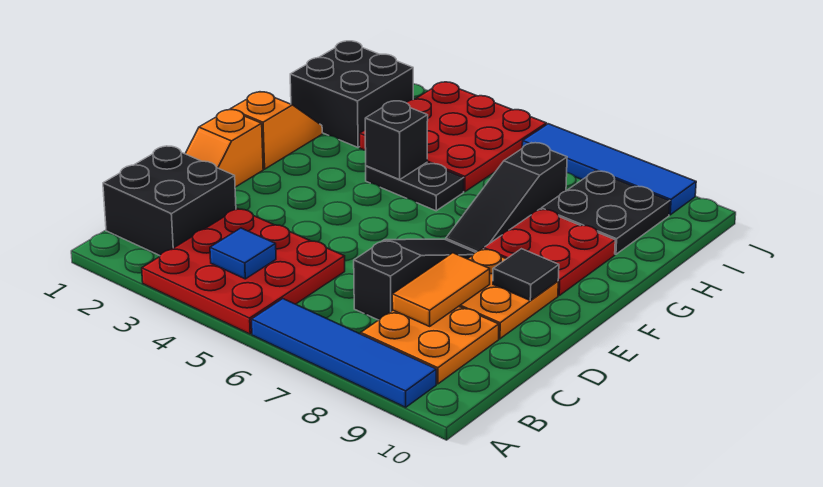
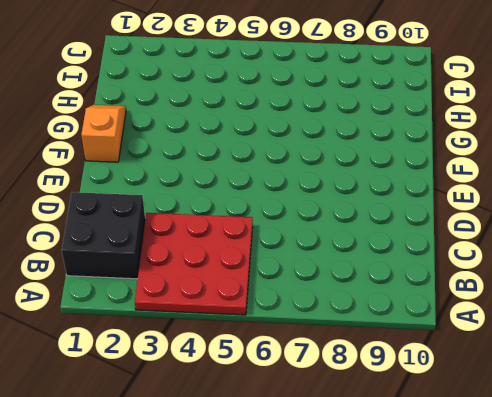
none -> blue tile A6:A9 level 1
none -> orange plate B8:C9 level 1
none -> black slope C7:E7 level 1 top C

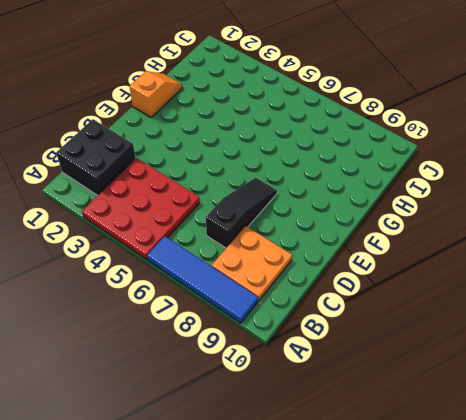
none -> orange slope D1:E1 level 1 top E
none -> orange plate D8:E9 level 1
none -> black slope F7:H7 level 1 top H

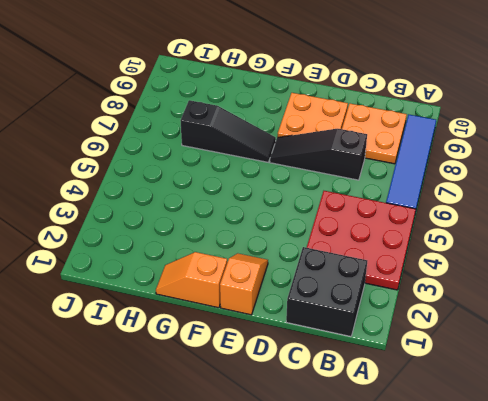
orange slope E1:E2 level 1 top 1 -> orange slope D1:E1 level 1 top E
none -> red plate F8:G9 level 1
none -> black plate G4:G5 level 1
none -> black brick H1:I2 level 1

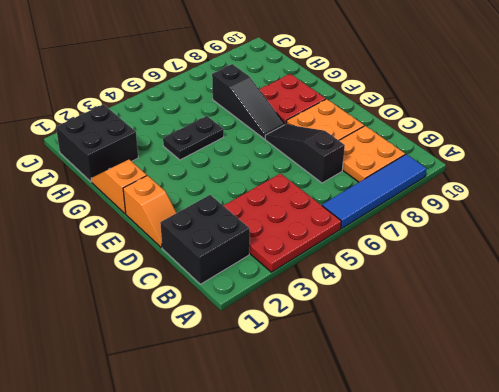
none -> red plate H3:J5 level 1
none -> black plate H8:I9 level 1
none -> blue tile J6:J9 level 1

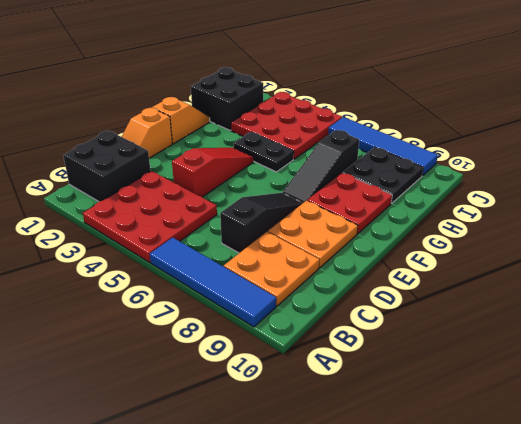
red slope D4:F4 level 1 top D -> none
none -> blue tile B4 level 2
none -> orange tile C8:D8 level 2
none -> black tile E9 level 2

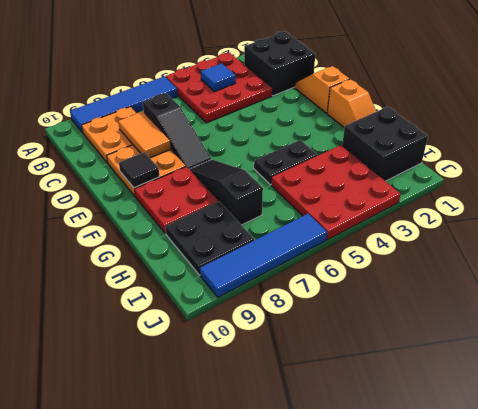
none -> black brick G4 level 2

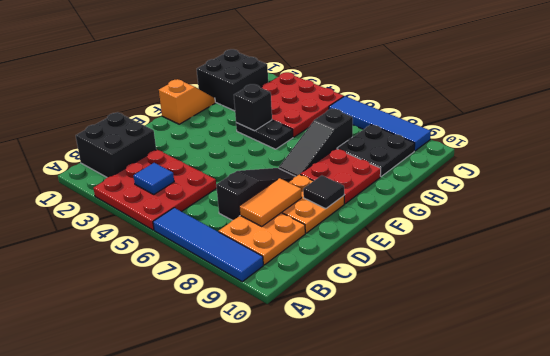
none -> orange slope D1:E1 level 1 top E

